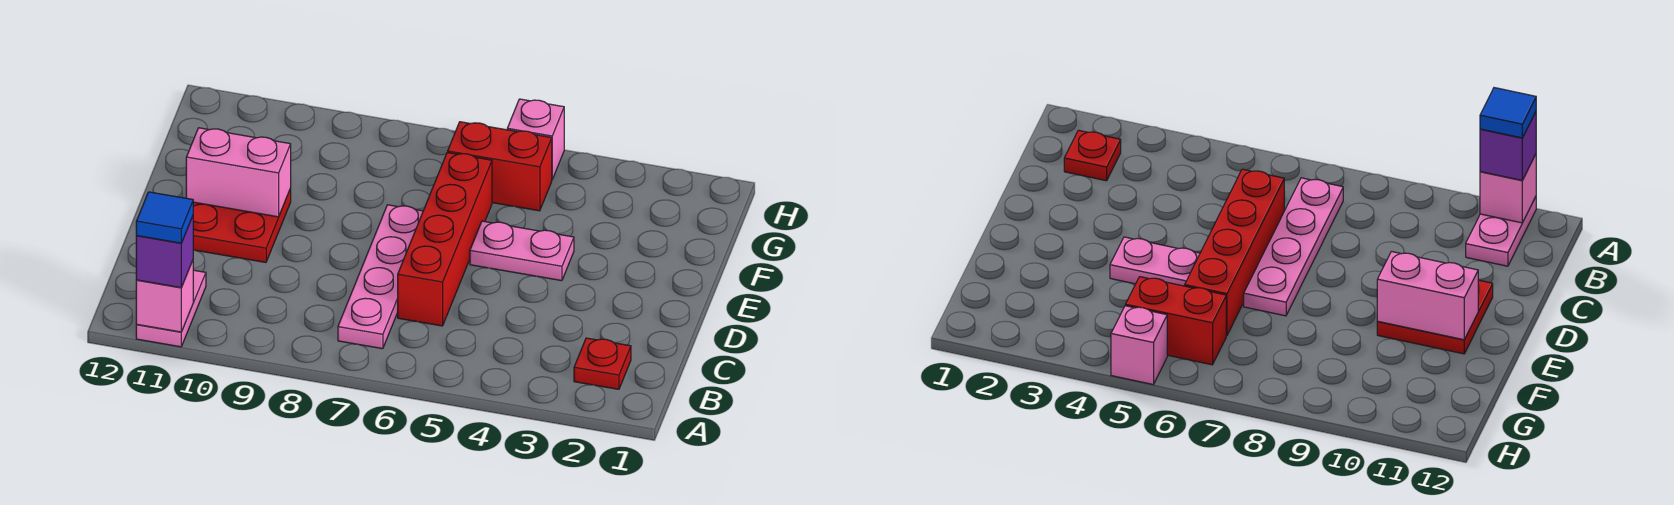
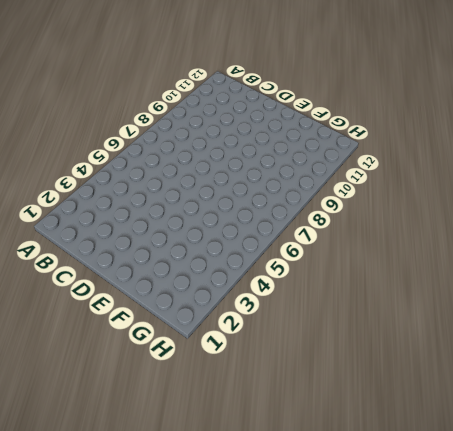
none -> pink plate A11:B11 level 1
none -> red plate B2 level 1
none -> pink plate B7:E7 level 1

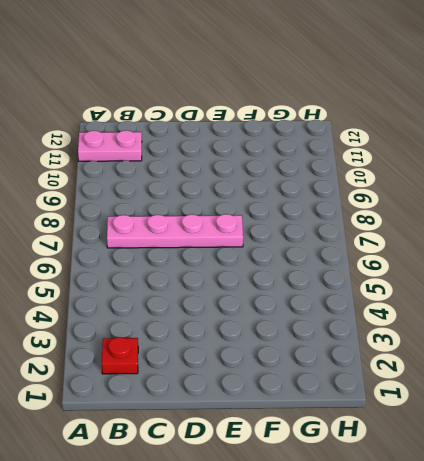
none -> red brick C6:F6 level 1
none -> red plate D10:E11 level 1
none -> pink plate E4:E5 level 1

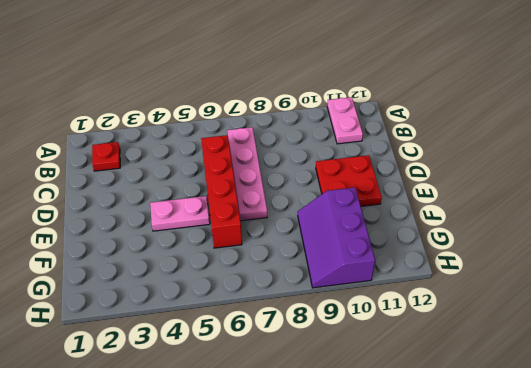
purple slope F9:H10 level 1 top 10 -> none
none -> red brick G5:G6 level 1
none -> pink brick H5 level 1
none -> pink brick A11 level 2

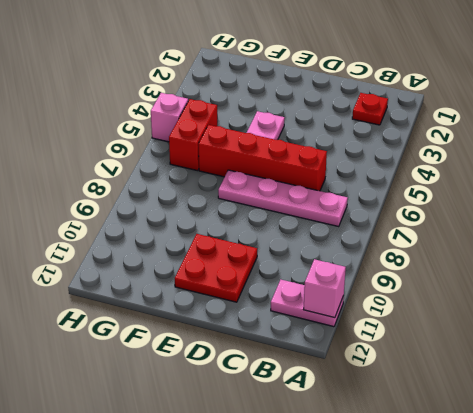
none -> pink brick E10:E11 level 2
none -> purple brick A11 level 3
none -> blue tile A11 level 4

